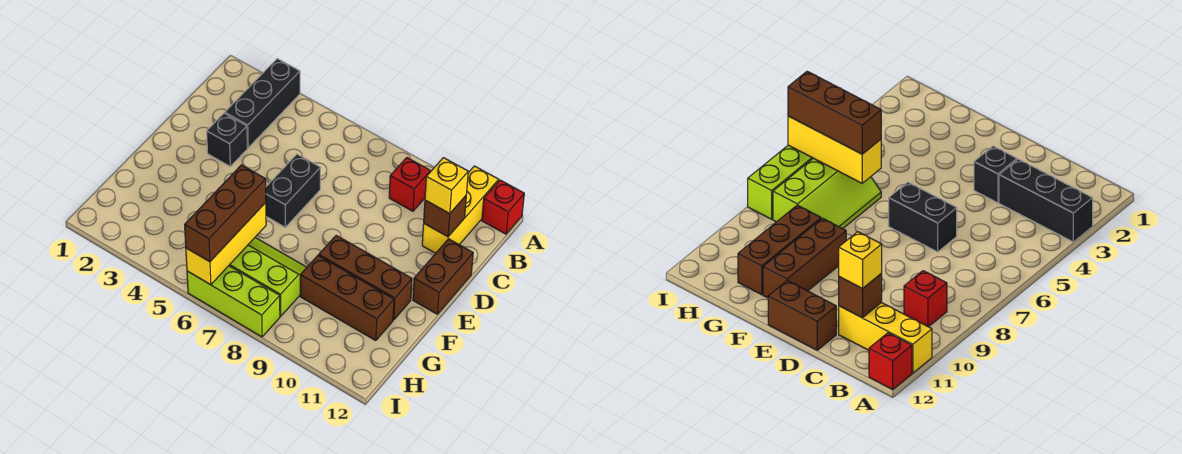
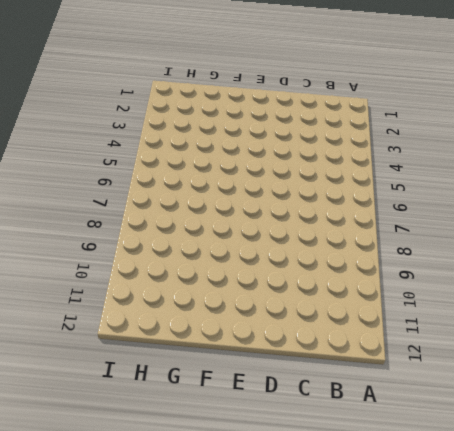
none -> black brick A3:C3 level 1
none -> yellow brick A11:C11 level 1
none -> red brick A12 level 1

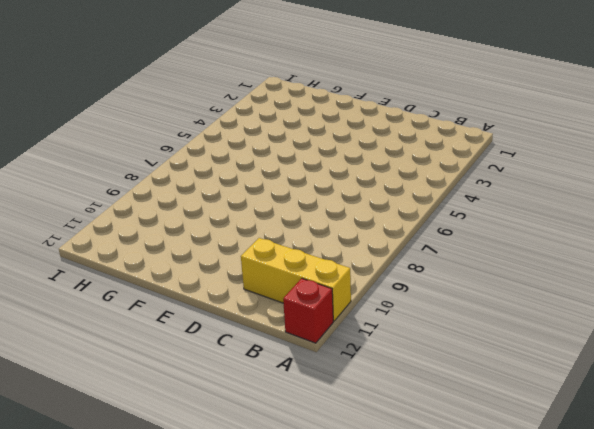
none -> black brick A3:C3 level 1
none -> red brick B9 level 1
none -> black brick D3 level 1

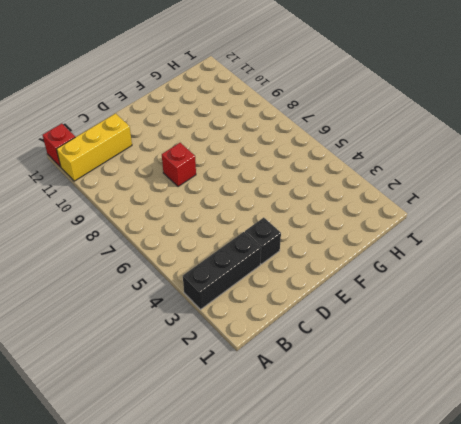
red brick D8 level 1 -> red brick B9 level 1
none -> black brick D6:E6 level 1
none -> brown brick D12:E12 level 1
none -> brown brick F9:F11 level 1

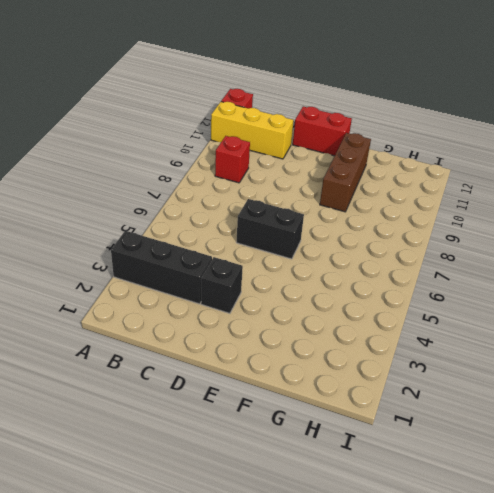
red brick D12:E12 level 1 -> brown brick D12:E12 level 1
none -> lime slope G6:H8 level 1 top H
none -> brown brick G9:G11 level 1
none -> lime brick I6:I8 level 1

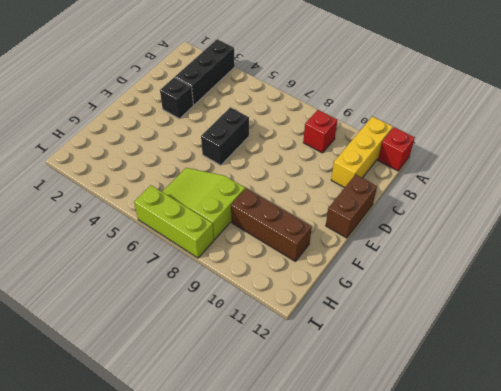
lime slope G6:H8 level 1 top 8 -> lime slope G6:H8 level 1 top H
none -> brown brick F9:F11 level 1
none -> brown brick C11 level 2
none -> yellow brick G6:I6 level 2

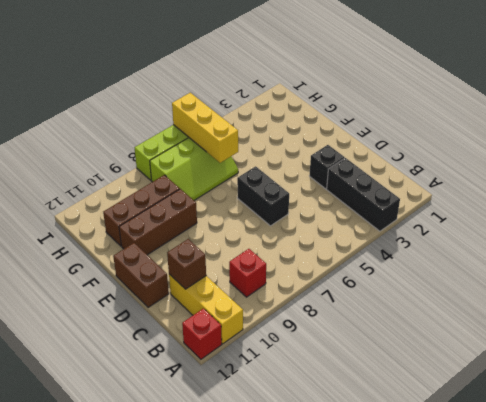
none -> yellow brick C11 level 3
none -> brown brick G6:I6 level 3

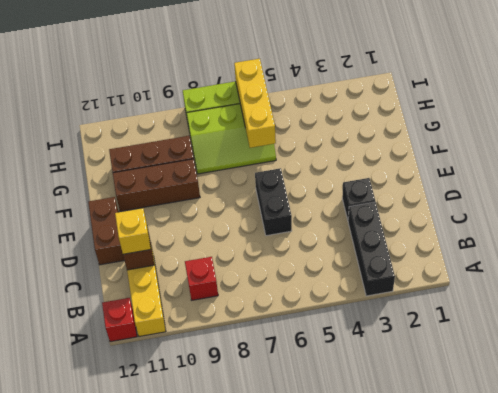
none -> brown brick G6:I6 level 3

